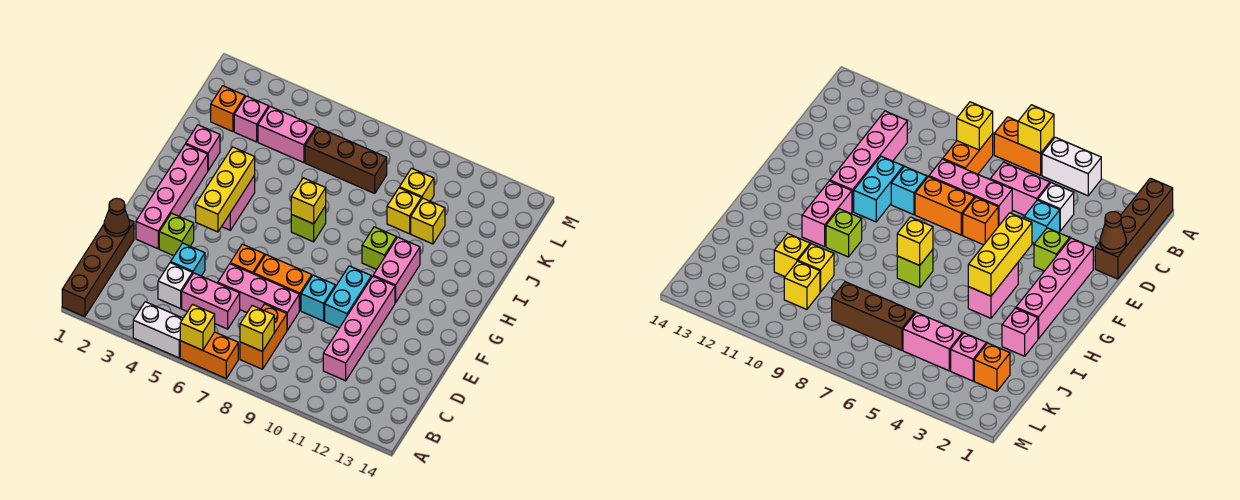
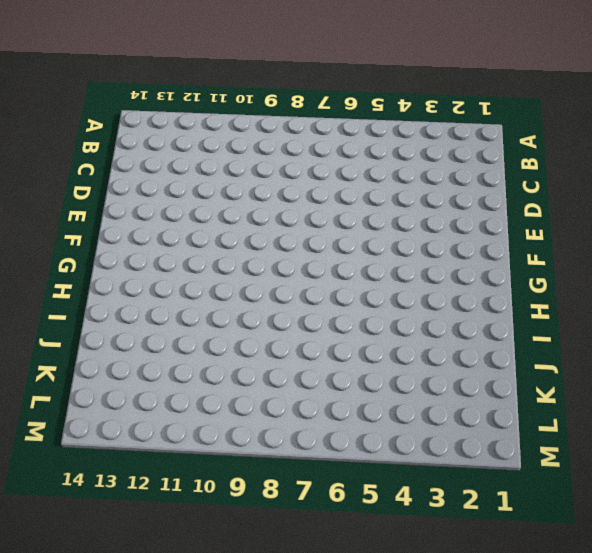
none -> brown brick A1:D1 level 1
none -> white brick A4:A5 level 1
none -> orange brick A6:A7 level 1
none -> orange brick B8:C8 level 1

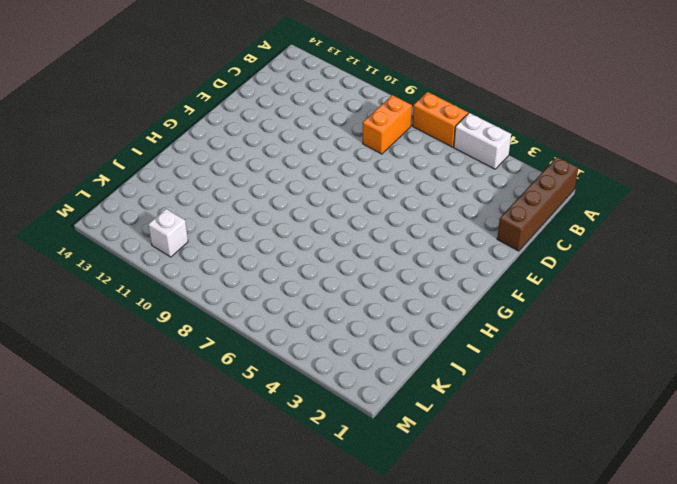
white brick L11 level 1 -> white brick C4 level 1
none -> pink brick C5:C6 level 1
none -> pink brick C11:F11 level 1
none -> cyan brick D4 level 1
none -> pink brick D6:D8 level 1

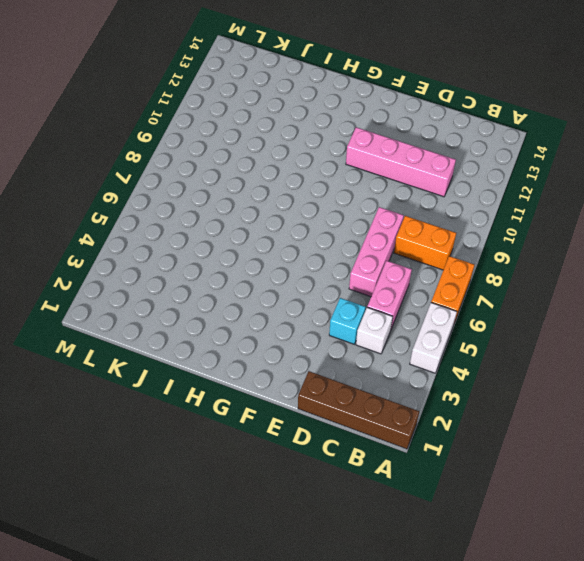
none -> pink brick E2:H2 level 1
none -> lime brick E3 level 1
none -> orange brick E6 level 1
none -> orange brick E7:E8 level 1

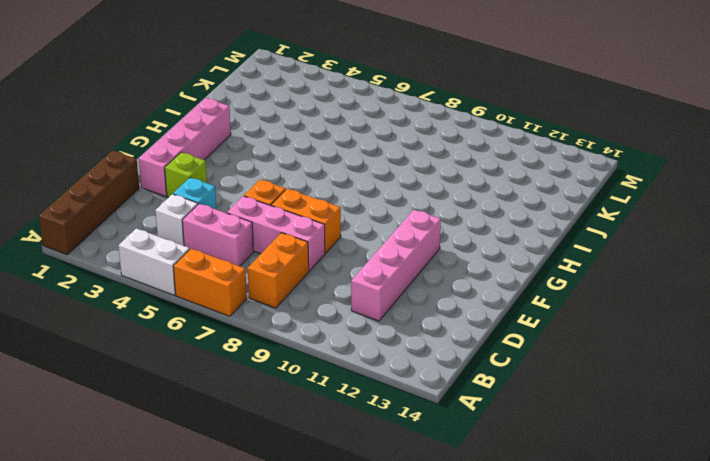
none -> cyan brick E9 level 1
none -> cyan brick E10:F10 level 1
none -> pink brick G4:H4 level 1
none -> pink brick G11:H11 level 1

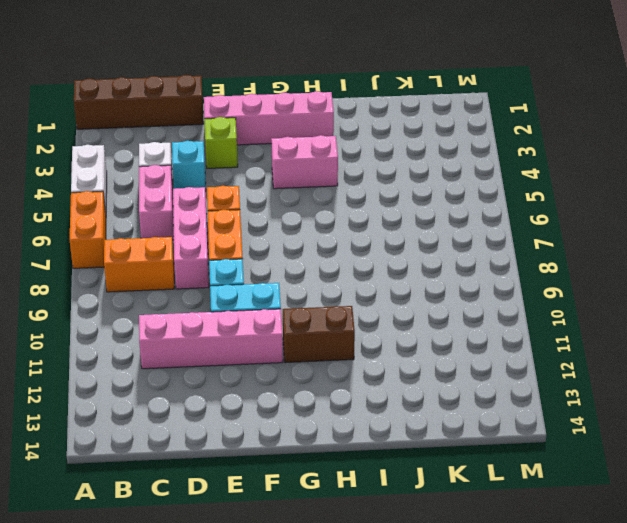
brown brick G11:H11 level 1 -> pink brick G11:H11 level 1
none -> lime brick H7 level 1
none -> lime brick H10 level 1
none -> pink brick I2 level 1
none -> yellow brick J10 level 1

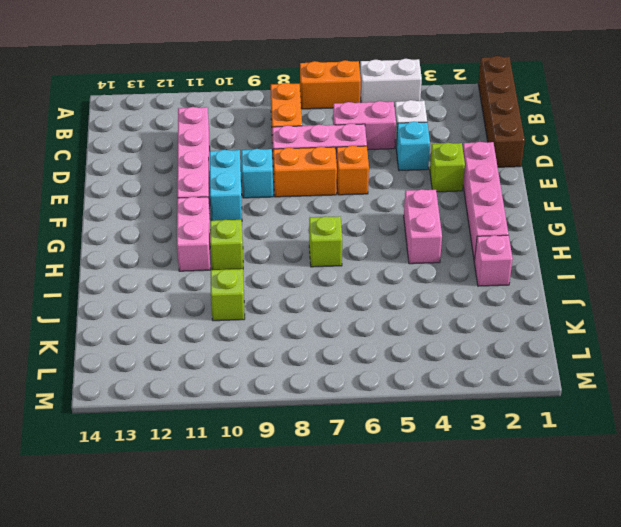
lime brick J10 level 1 -> yellow brick J10 level 1
none -> yellow brick J11 level 1
none -> orange brick K2 level 1
none -> pink brick K3 level 1
none -> pink brick K4:K5 level 1

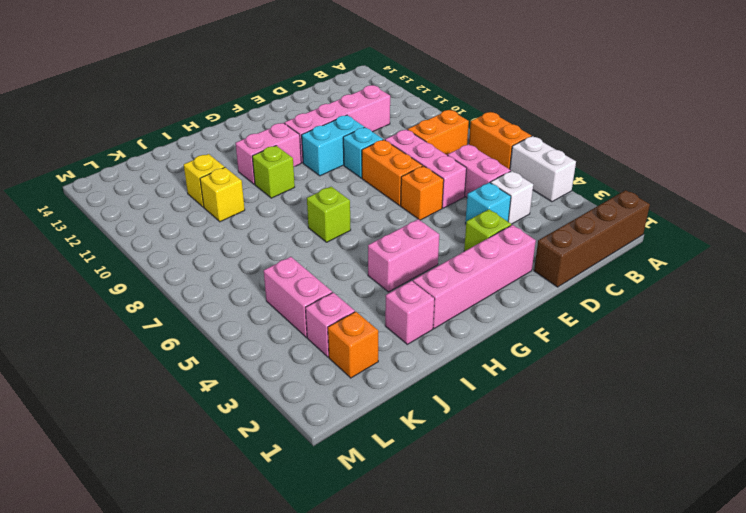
none -> brown brick K6:K8 level 1
none -> yellow brick K10 level 1
none -> yellow brick A6 level 2
none -> yellow brick B8 level 2

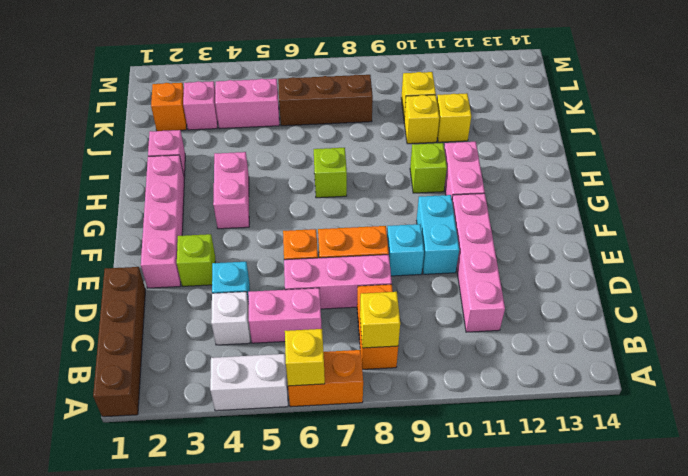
none -> brown cone D1 level 2
none -> yellow brick F4:H4 level 2
none -> yellow brick H7 level 2

